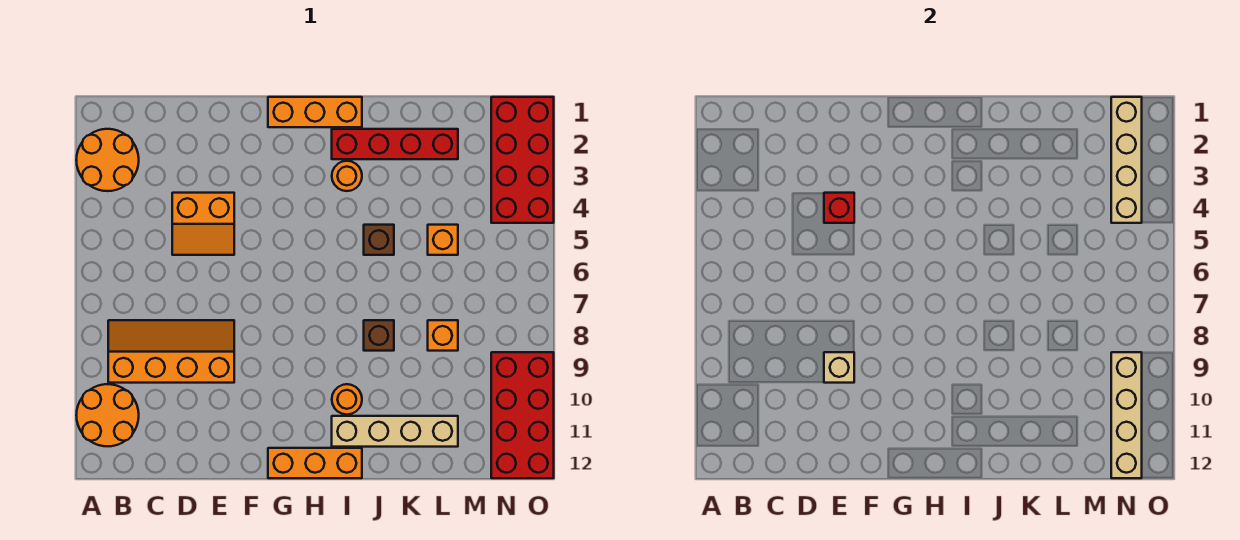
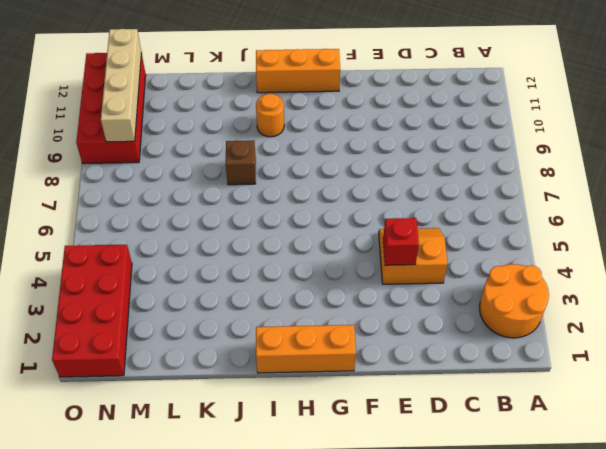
none -> orange round brick A10:B11 level 1
none -> orange slope B8:E9 level 1 top 9
none -> red brick I2:L2 level 1

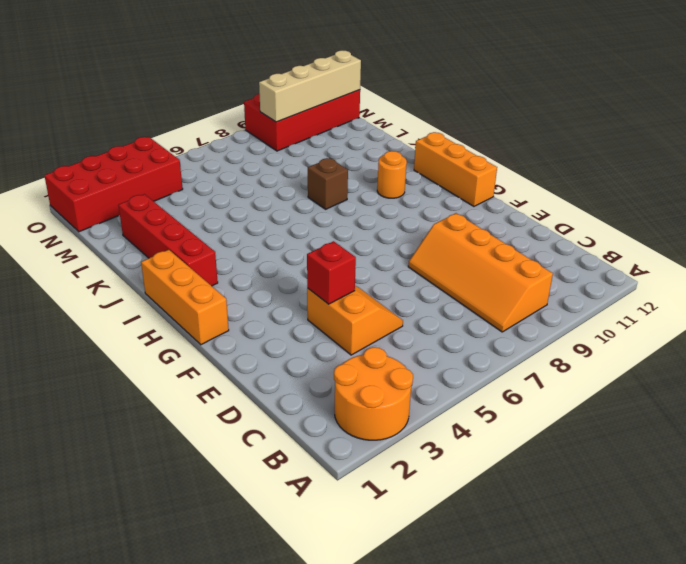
none -> orange round brick A10:B11 level 1
none -> orange round brick I3 level 1
none -> tan brick I11:L11 level 1

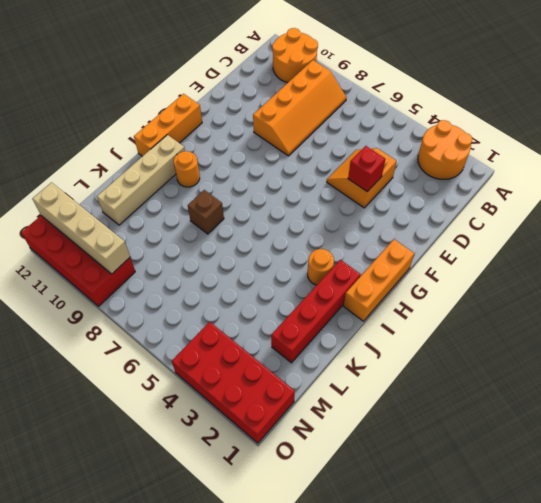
none -> brown brick J5 level 1
none -> orange brick L5 level 1
none -> orange brick L8 level 1

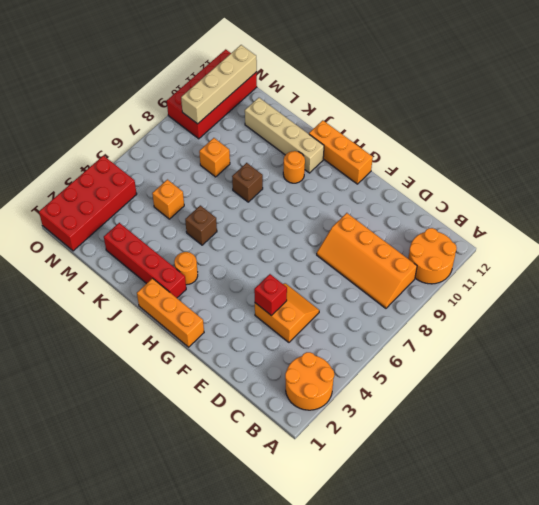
none -> tan brick E9 level 2
none -> tan brick N1:N4 level 2

